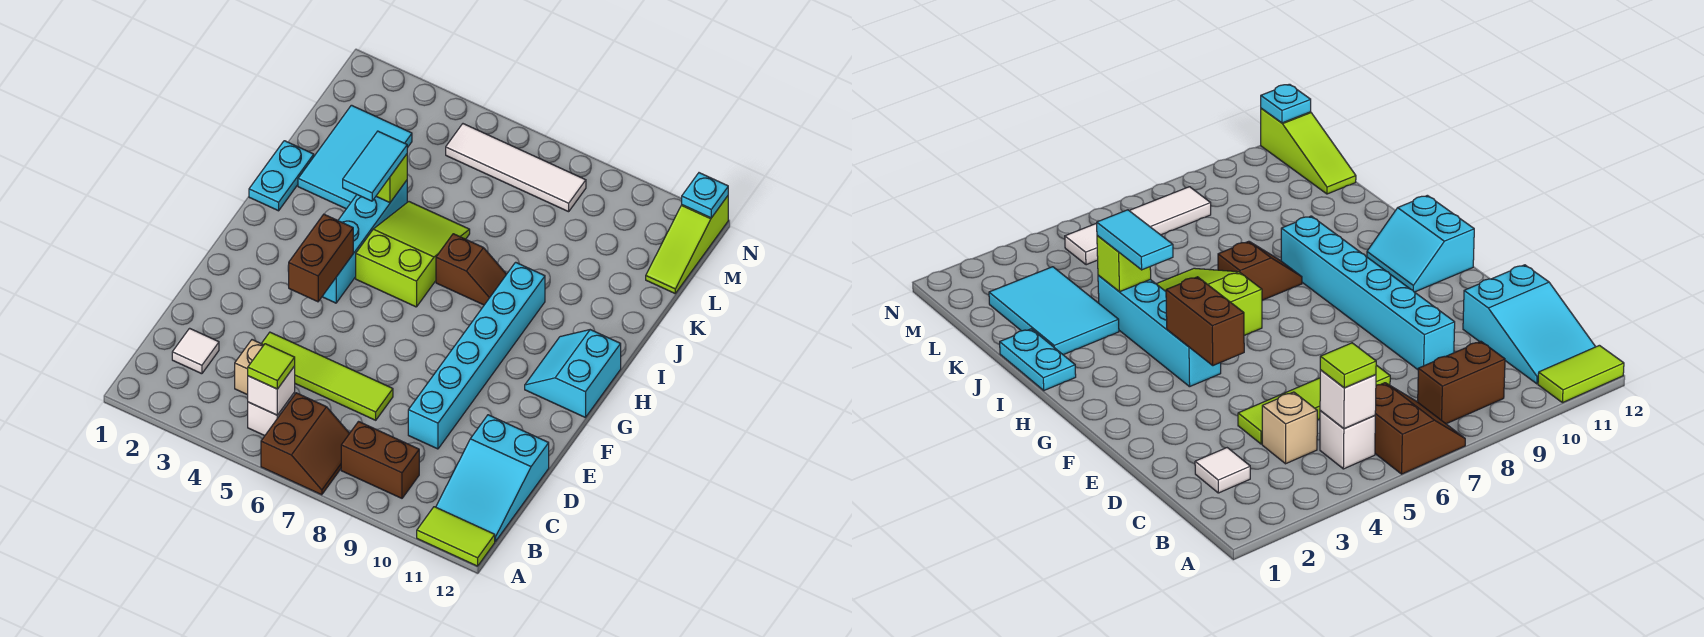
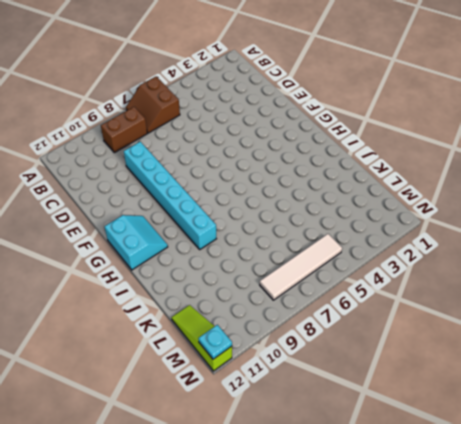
none -> lime tile A11:A12 level 1
none -> white brick B5 level 1
none -> cyan slope B11:D12 level 1 top D

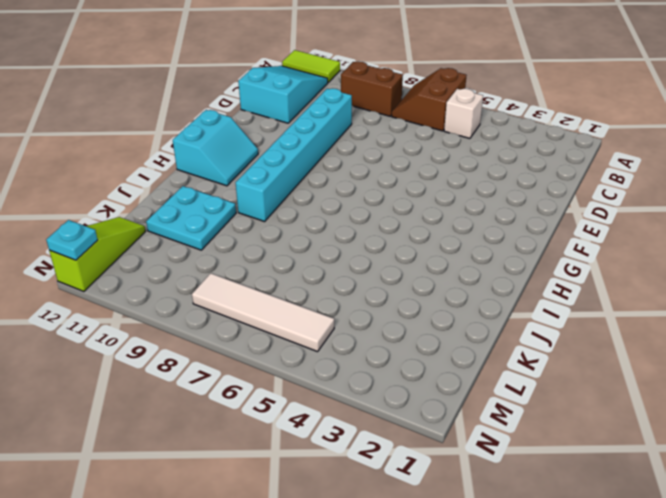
cyan plate J10:K11 level 1 -> none
none -> white tile C2 level 1
none -> tan brick C4 level 1
none -> lime tile D4:D7 level 1

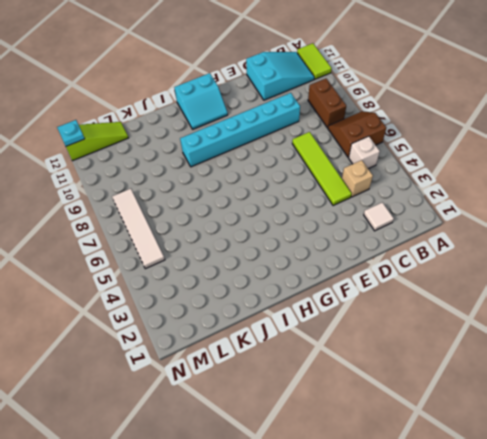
none -> cyan brick G4:J4 level 1
none -> lime slope H5:J6 level 1 top H
none -> cyan plate I1:J1 level 1

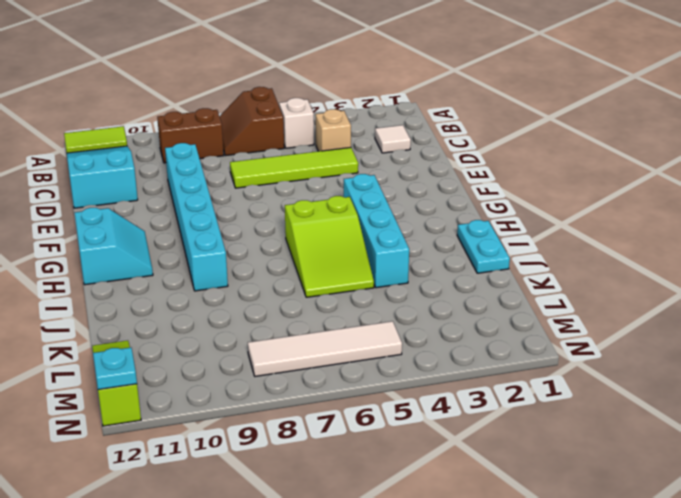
none -> brown slope I7:I8 level 1 top 7
none -> cyan tile J2:L3 level 1
none -> white brick B5 level 2

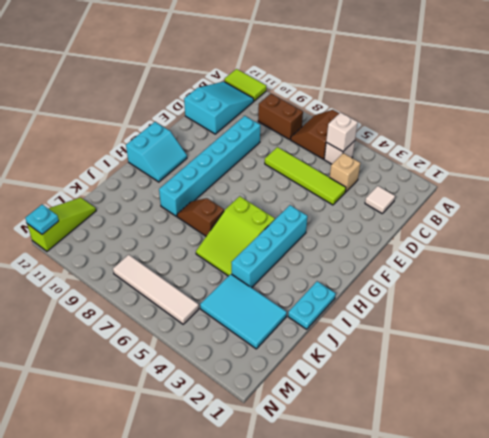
cyan tile K2:L4 level 1 -> cyan tile J2:L3 level 1
none -> brown brick F4:G4 level 2
none -> lime brick J4 level 2
none -> lime tile B5 level 3

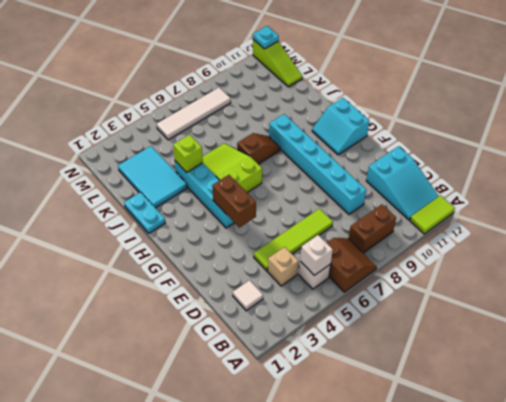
none -> lime tile B5 level 3
none -> cyan tile I4:J4 level 3

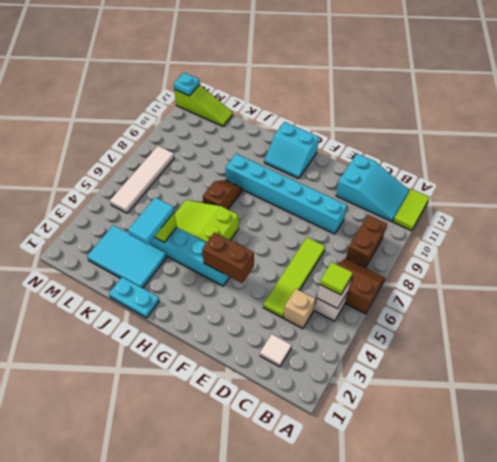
cyan tile J3:J4 level 3 -> cyan tile I4:J4 level 3

